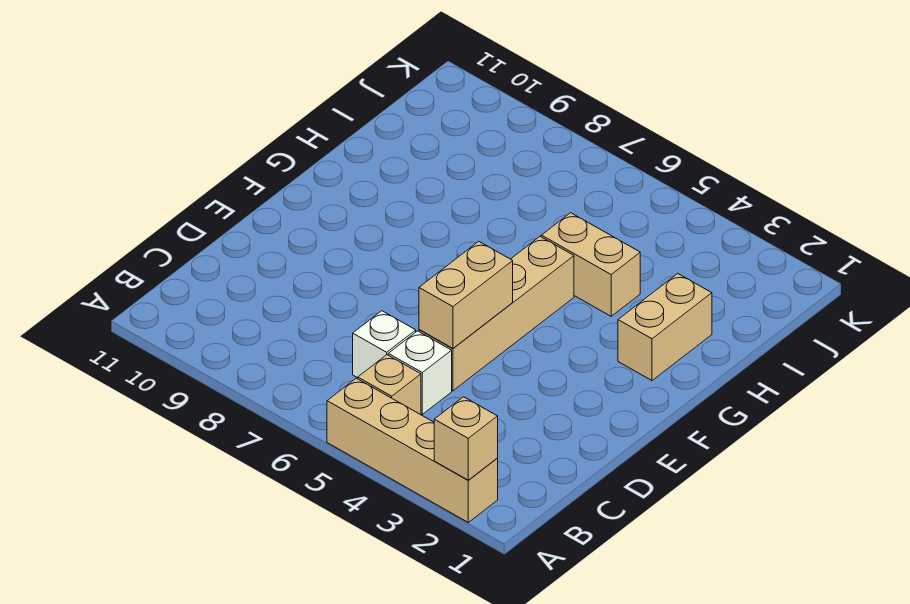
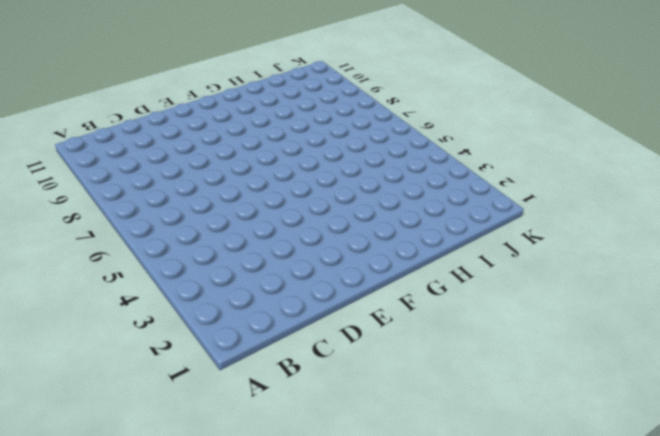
none -> tan brick A2:A5 level 1
none -> tan brick B5 level 1

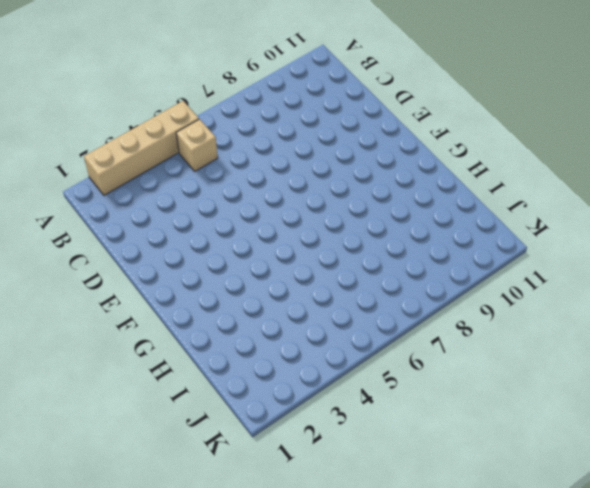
none -> white brick C5 level 1
none -> white brick C6 level 1

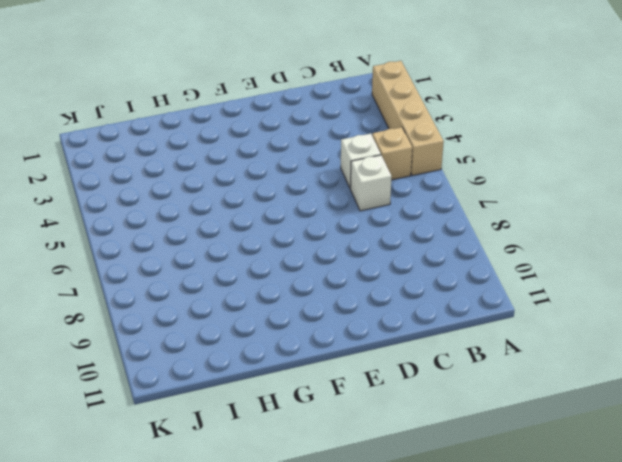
none -> tan brick D5:G5 level 1
none -> tan brick G2:H2 level 1

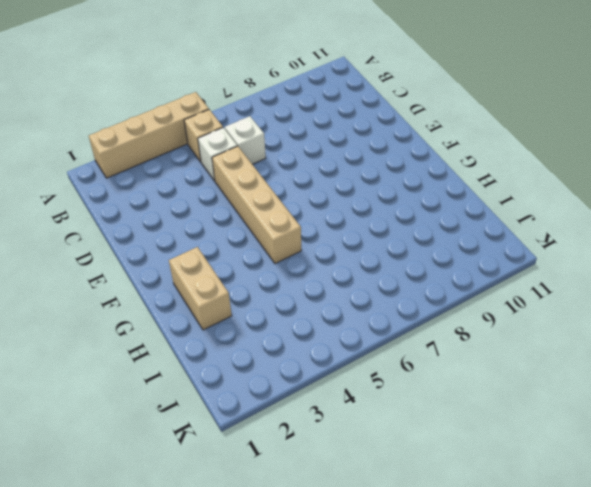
none -> tan brick H4:H5 level 1
none -> tan brick A2 level 2

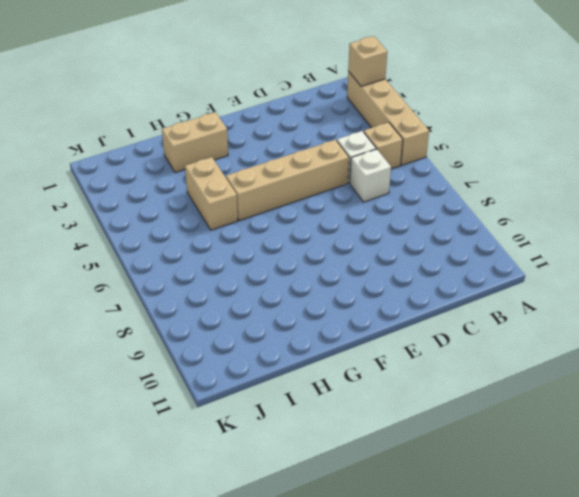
none -> tan brick D5:E5 level 2

